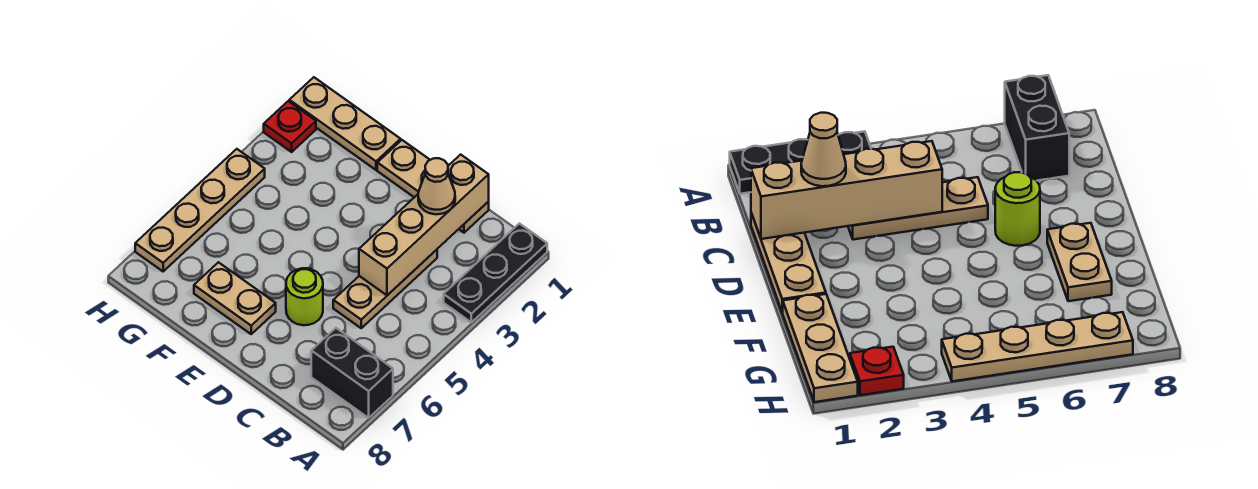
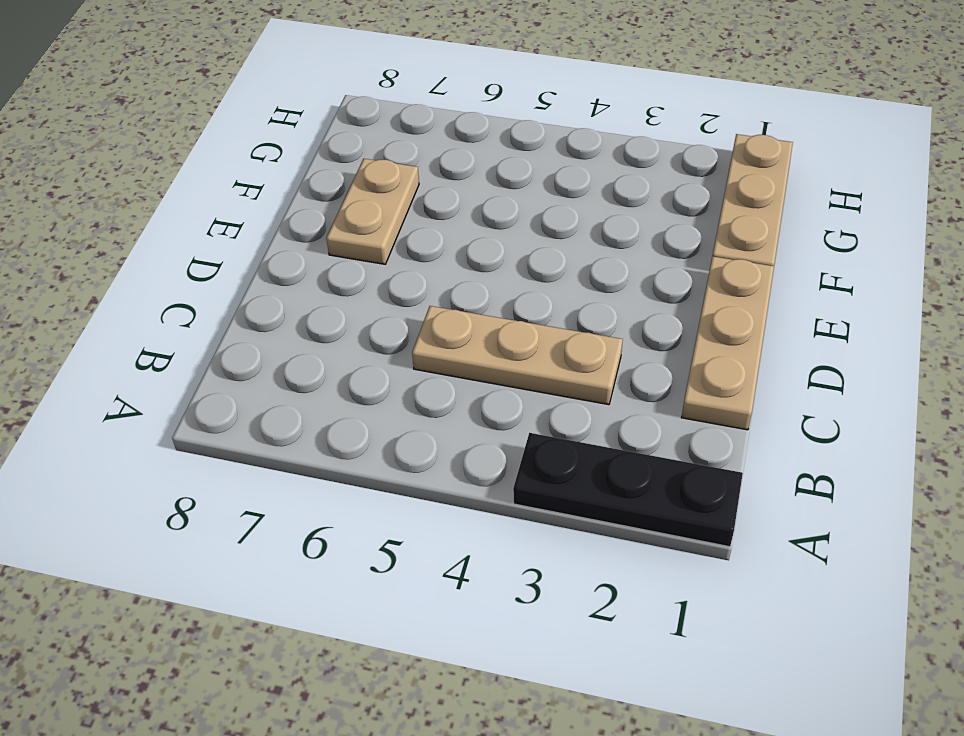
none -> black brick A7:B7 level 1
none -> lime round brick D6 level 1

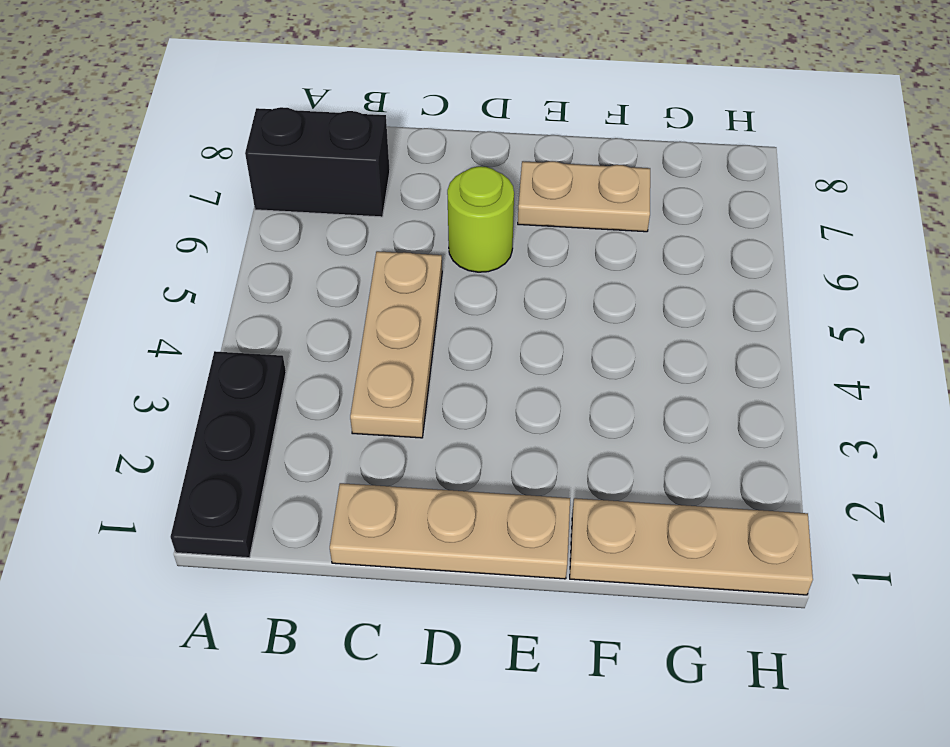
none -> red plate H2 level 1
none -> tan plate H4:H7 level 1

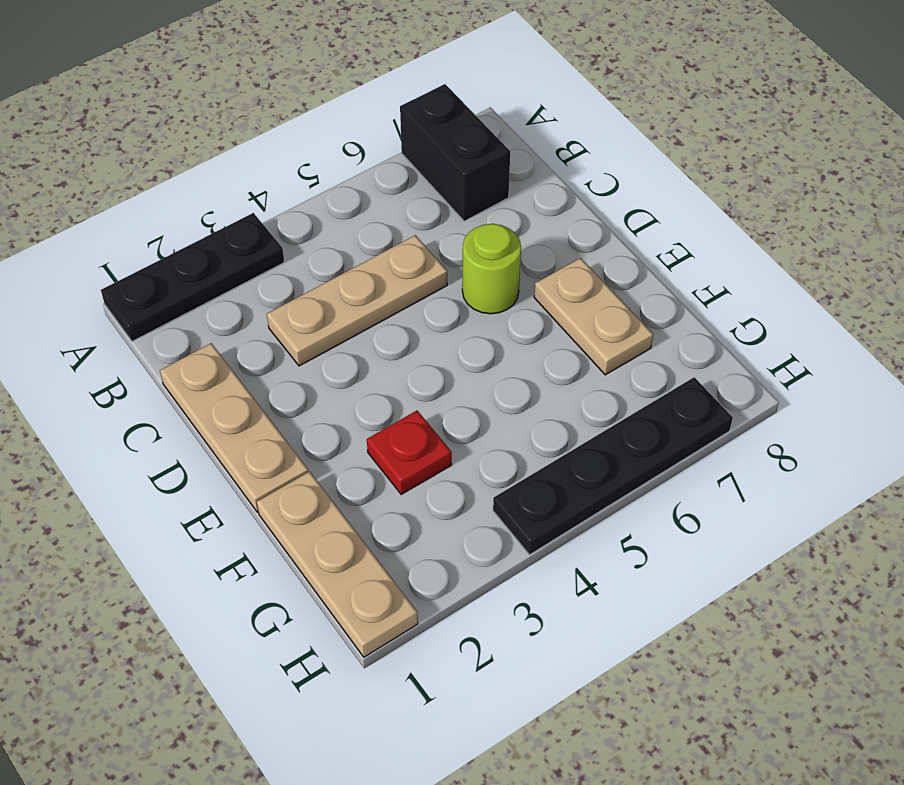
red plate F3 level 1 -> red plate H2 level 1
black plate H4:H7 level 1 -> tan plate H4:H7 level 1
none -> tan brick C1:C4 level 2
none -> tan cone C2 level 3

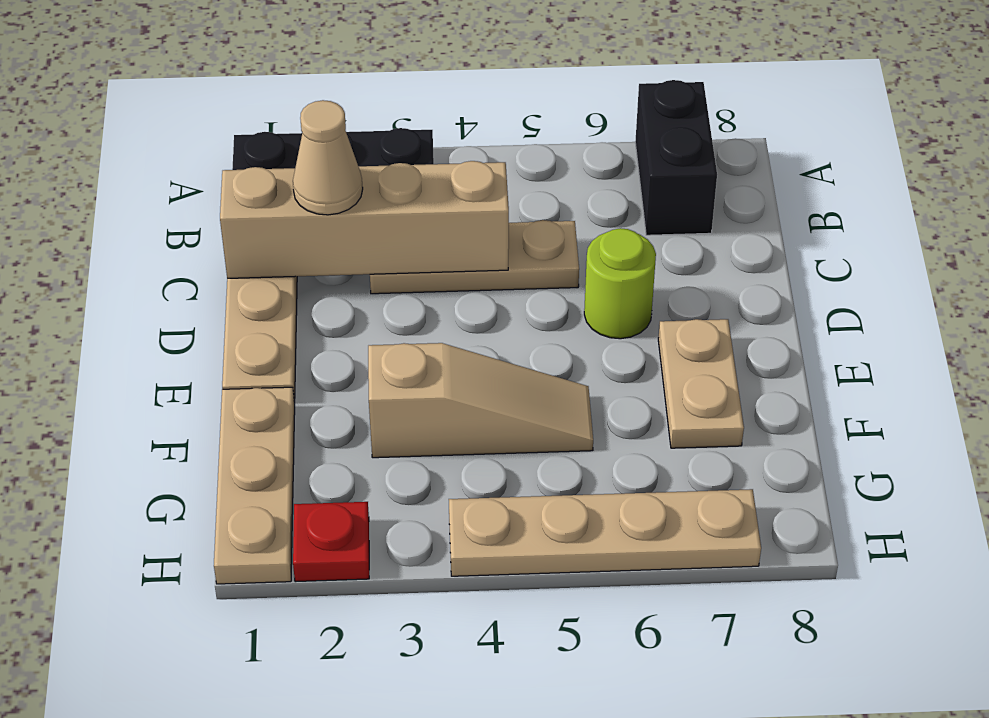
tan slope F3:F5 level 1 top 3 -> none

